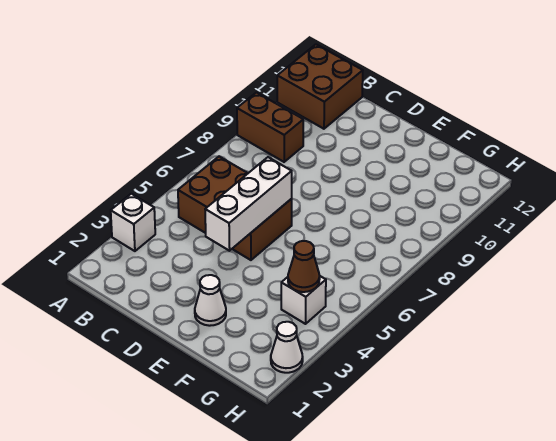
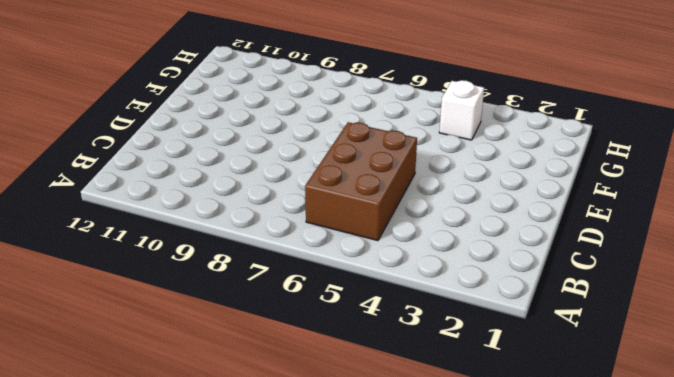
none -> white brick A3 level 1
none -> brown brick A9:B9 level 1

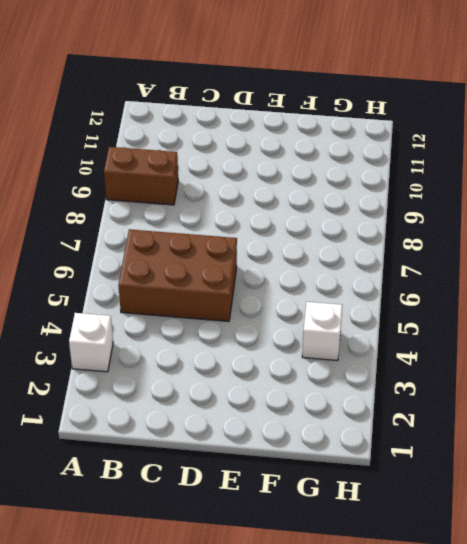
none -> brown brick A11:B12 level 1
none -> white cone E2 level 1

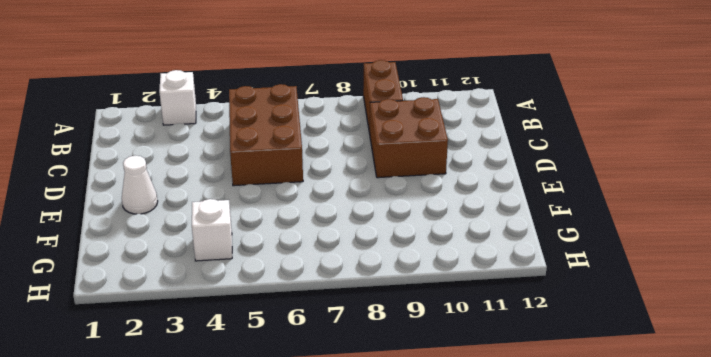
brown brick C9:D10 level 1 -> brown brick A11:B12 level 1
none -> white cone H2 level 1
none -> white brick D4:D6 level 2

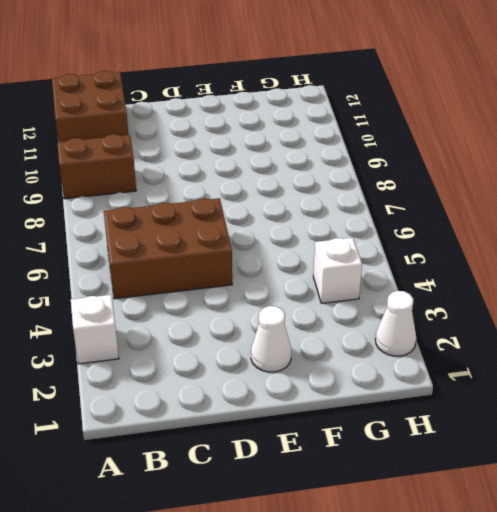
none -> white brick D4:D6 level 2
none -> brown cone G4 level 2

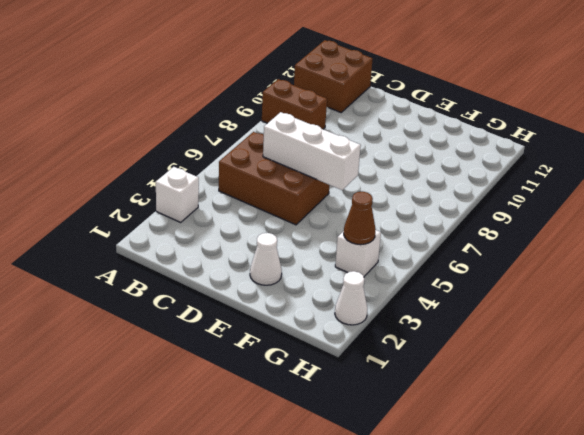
white brick C6:E6 level 2 -> white brick D4:D6 level 2

